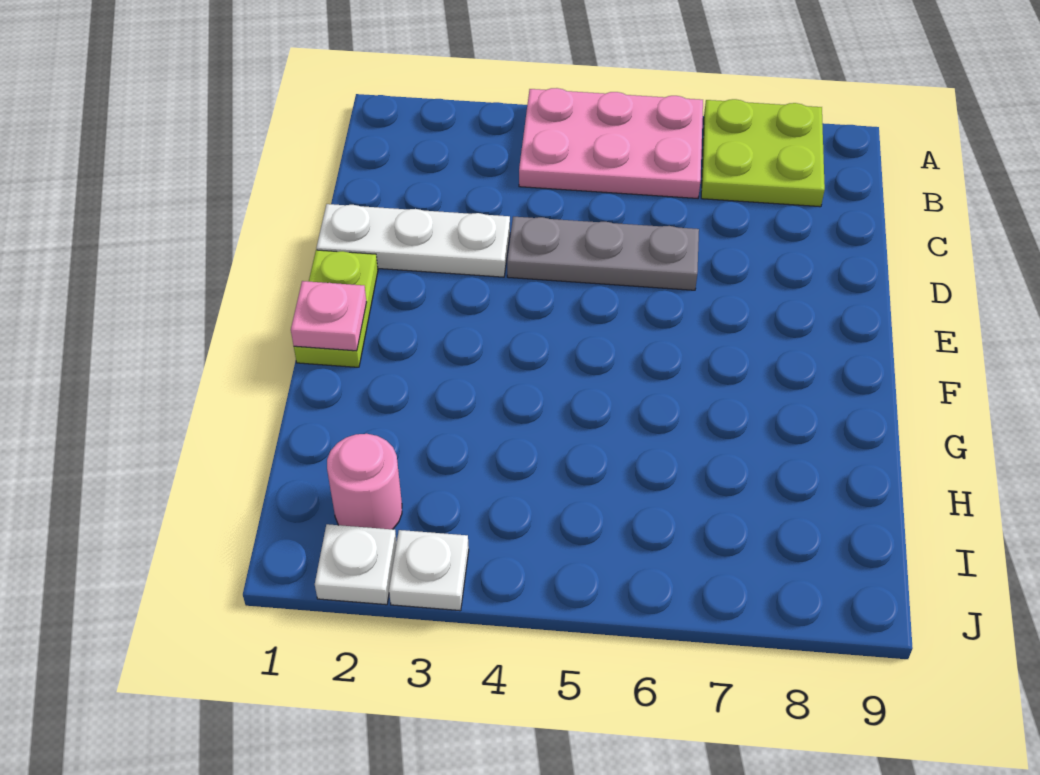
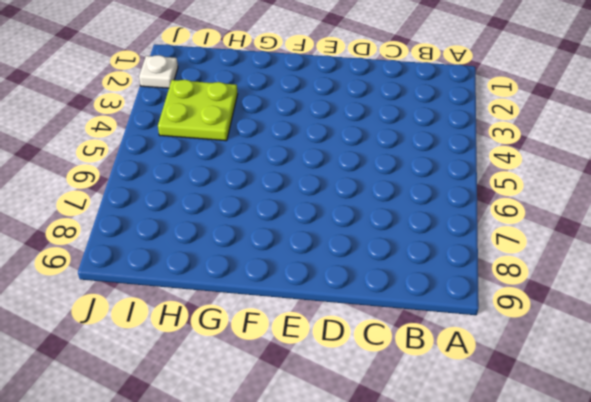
lime plate H3:I4 level 1 -> lime plate A7:B8 level 1
none -> pink plate A4:B6 level 1
none -> white plate D1:D3 level 1

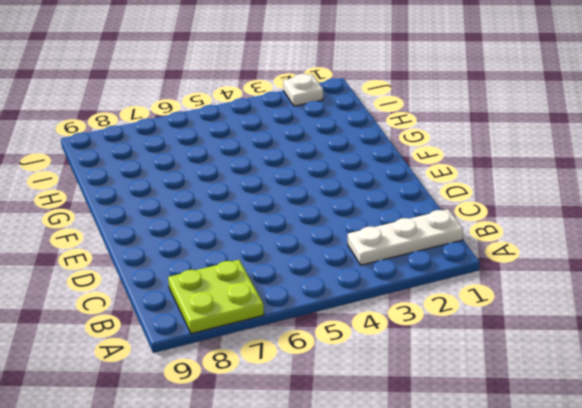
white plate B1:B3 level 1 -> white plate D1:D3 level 1
none -> pink plate A4:B6 level 1
none -> grey plate D4:D6 level 1

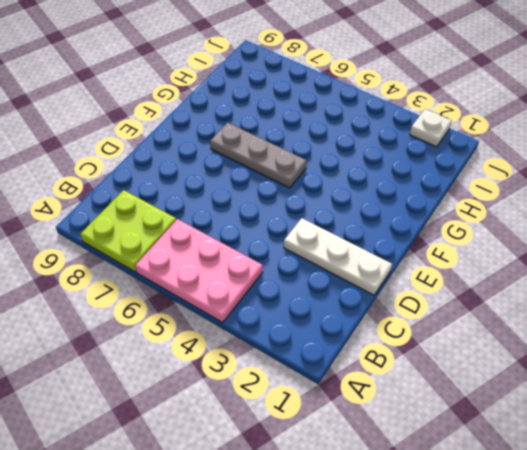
grey plate F5:F7 level 1 -> grey plate D4:D6 level 1
none -> lime plate E1:F1 level 1
none -> pink round brick I2 level 1

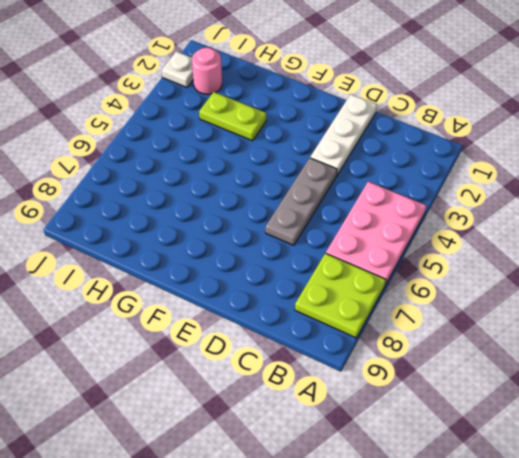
lime plate G3:H3 level 1 -> lime plate E1:F1 level 1
none -> white plate J3 level 1
none -> pink plate F1 level 2

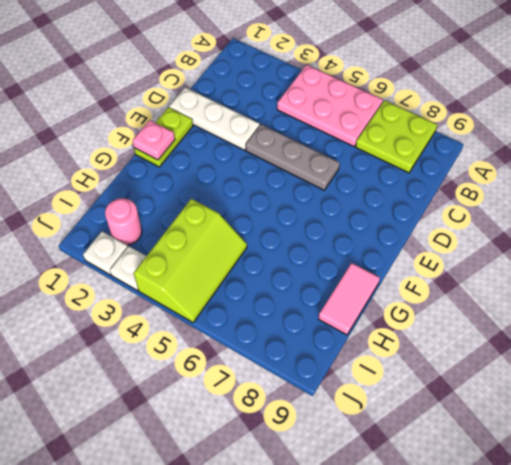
pink tile G9:H9 level 1 -> none
lime slope H4:J5 level 1 top 4 -> none

